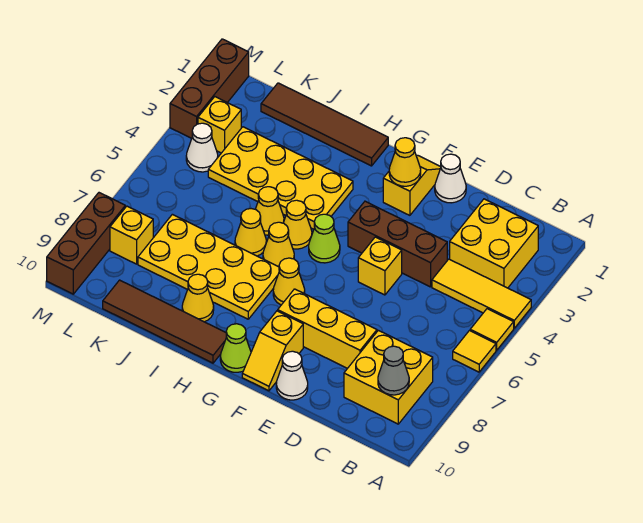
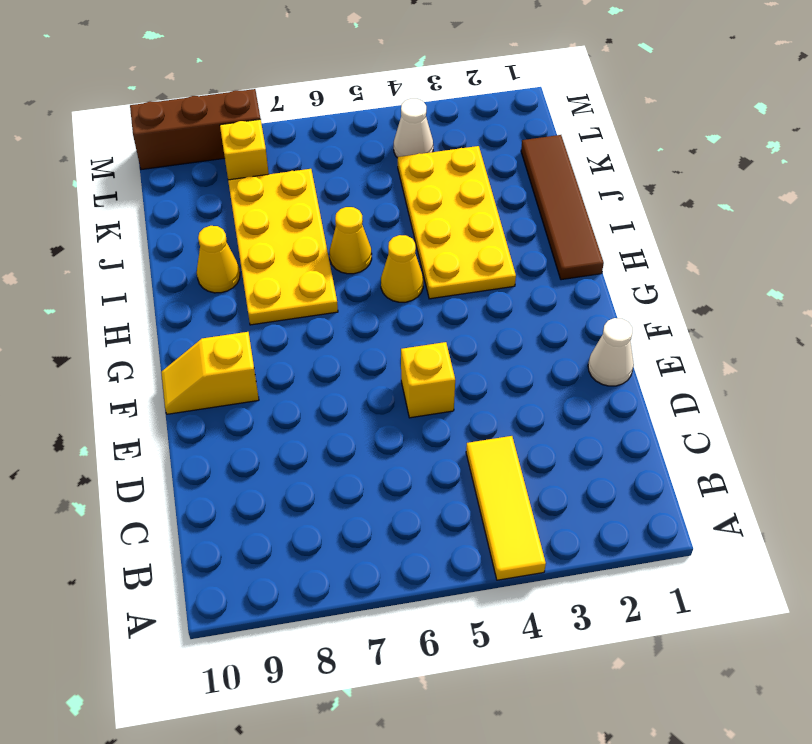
none -> yellow tile A5 level 1
none -> yellow tile A6 level 1
none -> yellow brick B2:C3 level 1
none -> yellow brick B8:C9 level 1

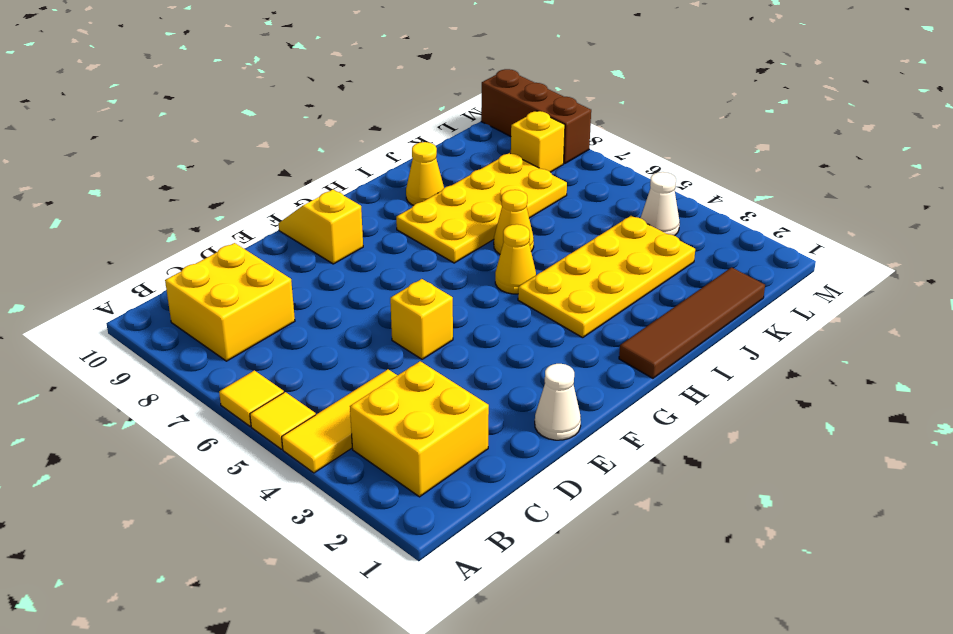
none -> brown brick D4:F4 level 1
none -> yellow brick D8:F8 level 1
none -> white cone E10 level 1
none -> yellow slope F1:F2 level 1 top 2

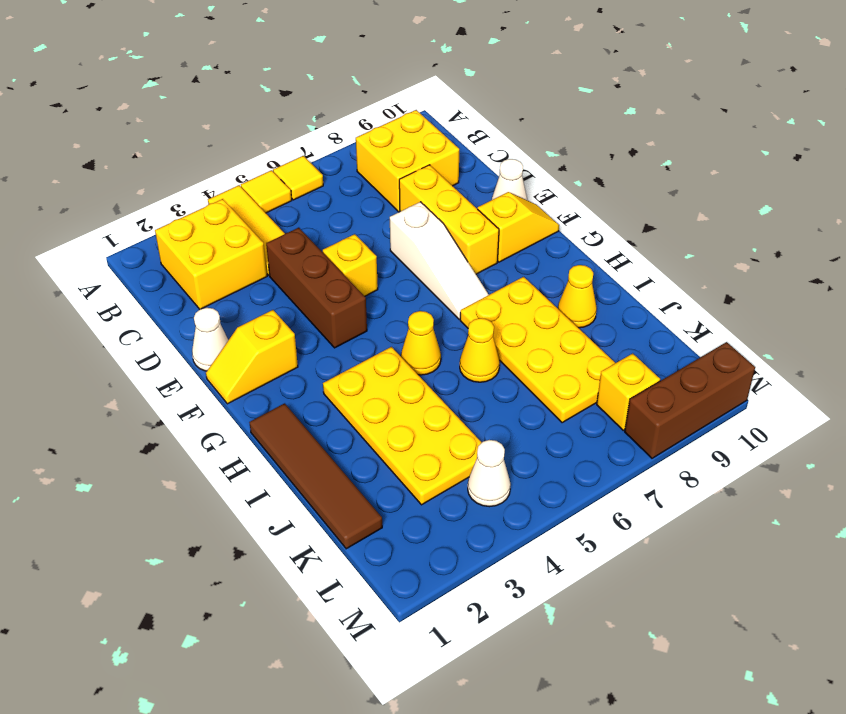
white slope E7:G7 level 1 top E -> yellow cone G7 level 1
none -> lime cone G5 level 1
none -> lime cone G10 level 1
none -> yellow cone H6 level 1
none -> brown tile H10:K10 level 1

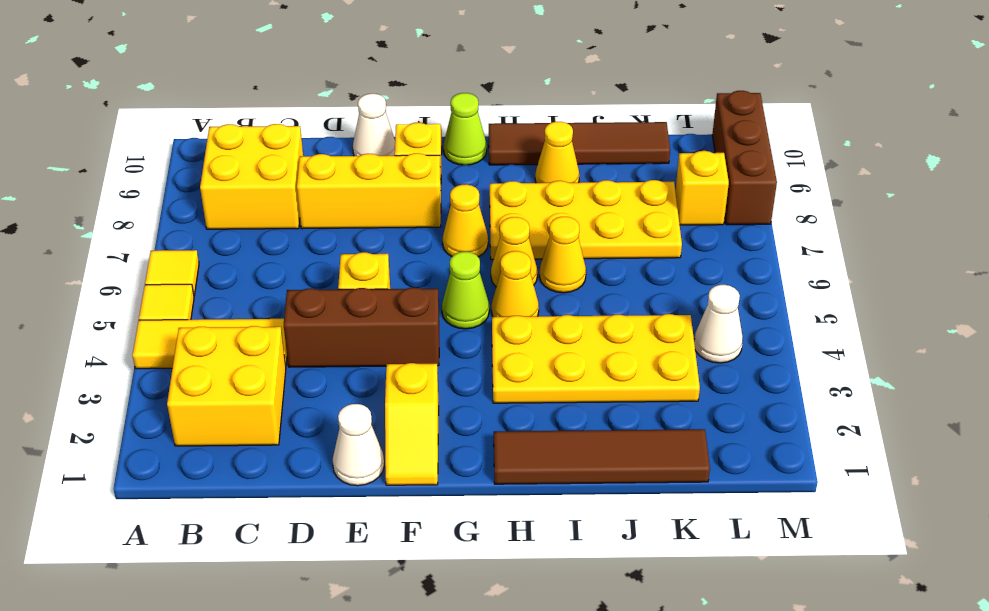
none -> yellow cone I5 level 1
none -> yellow brick L3 level 1
none -> brown brick M1:M3 level 1
none -> grey cone B9 level 2

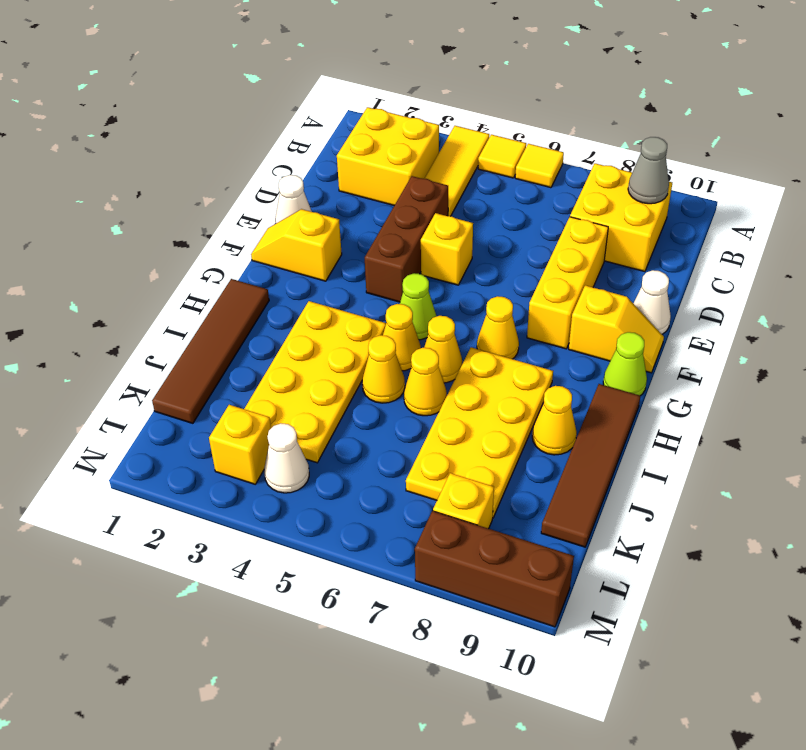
none -> brown brick M1:M3 level 1
none -> yellow cone F2 level 2

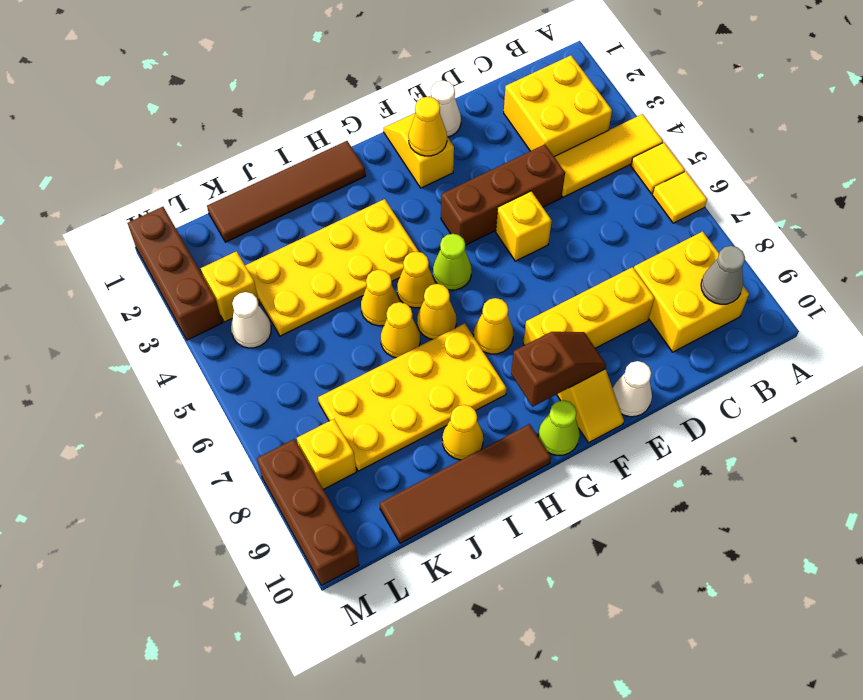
brown slope F9:G9 level 2 top G -> none

